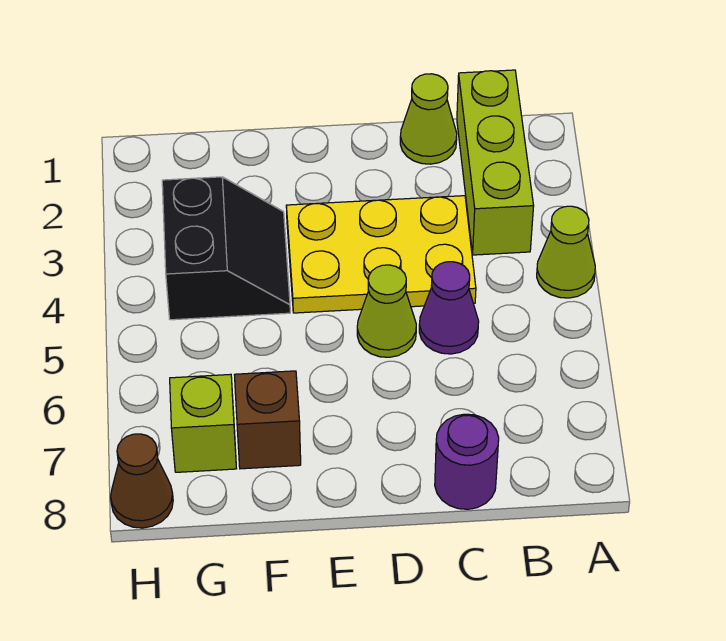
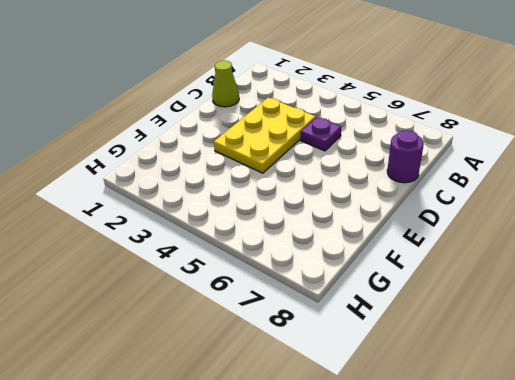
purple plate C5 level 1 -> purple cone C5 level 1
none -> lime cone A4 level 1
none -> lime brick B1:B3 level 1

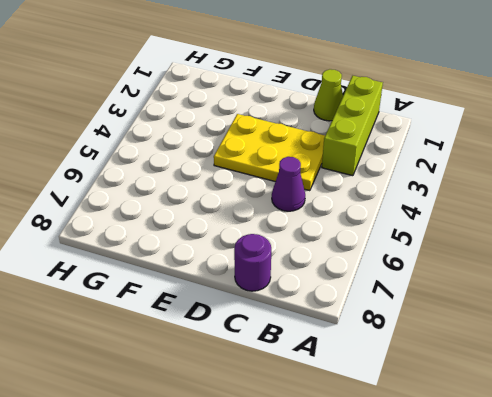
none -> lime cone A4 level 1
none -> lime cone D5 level 1

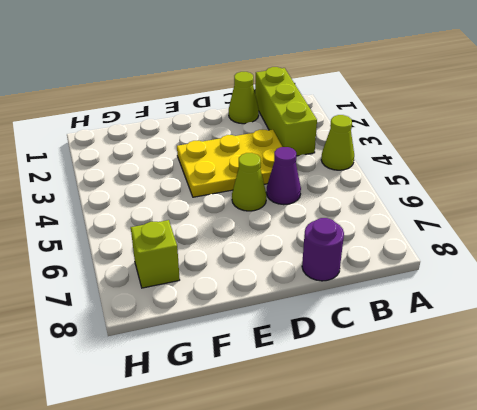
none -> black slope F3:G4 level 1 top G
none -> brown brick F7 level 1

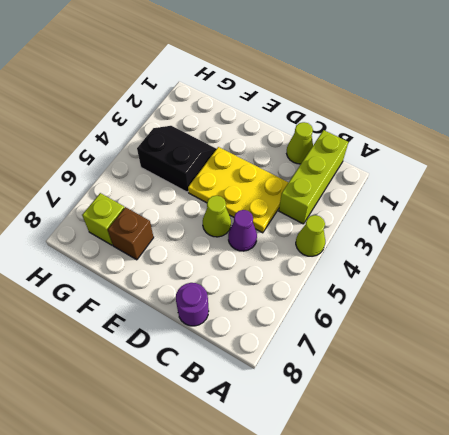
black slope F3:G4 level 1 top 4 -> black slope F3:G4 level 1 top G
none -> brown cone H8 level 1

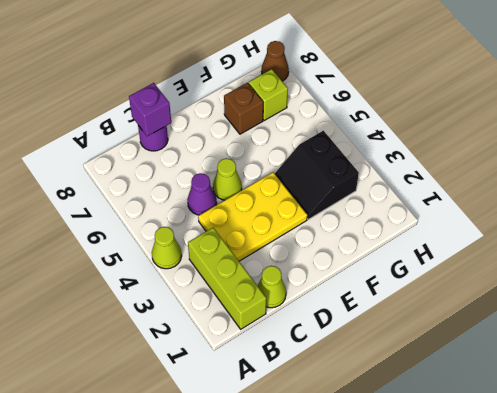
purple brick C8 level 2 -> none

